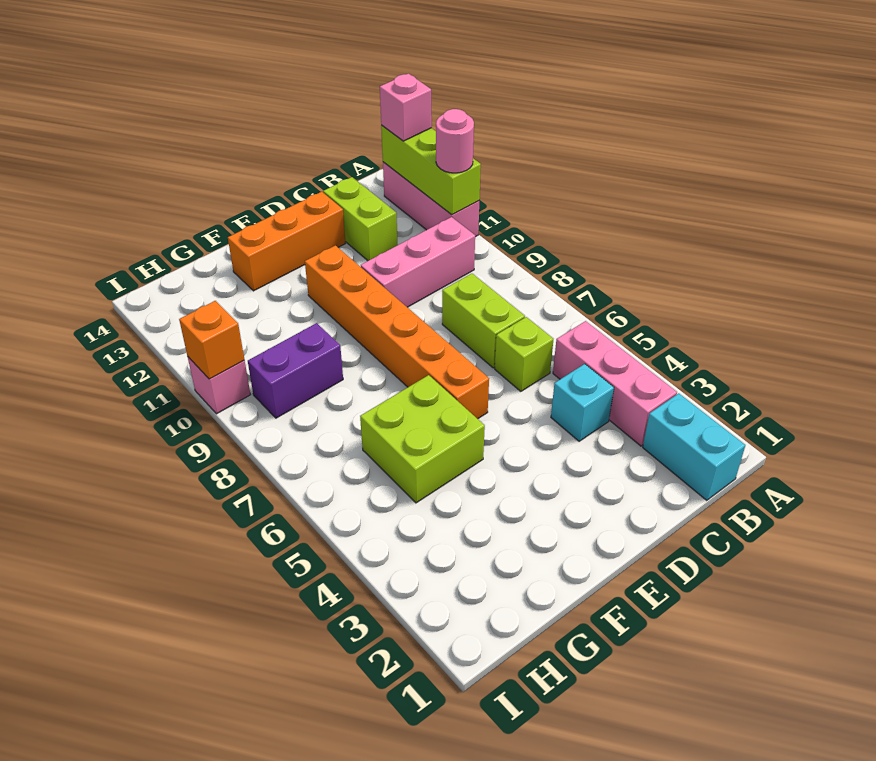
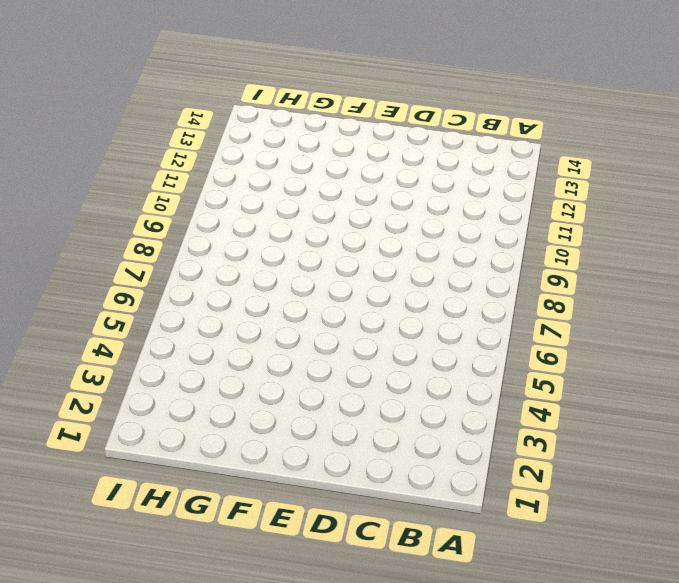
none -> pink brick A11:A13 level 1
none -> cyan brick B1:B2 level 1
none -> pink brick B3:B5 level 1

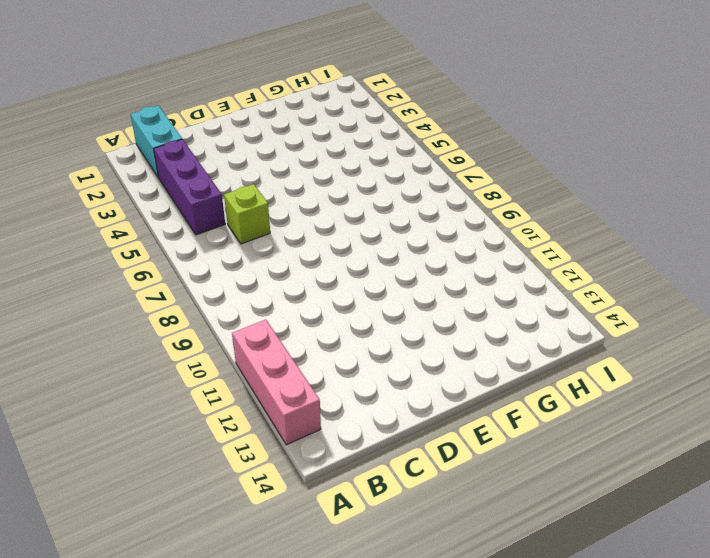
purple brick B3:B5 level 1 -> pink brick B3:B5 level 1
none -> pink brick B10:D10 level 1
none -> cyan brick C4 level 1
none -> lime brick C7:C8 level 1

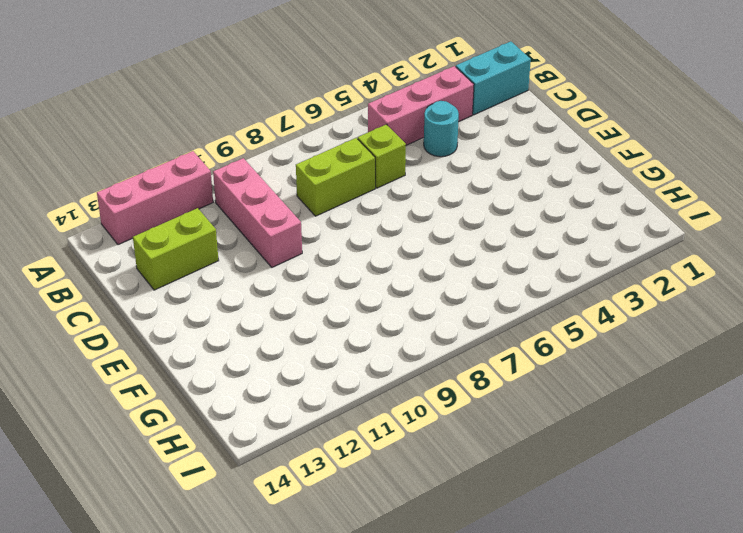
cyan round brick C4 level 1 -> cyan brick C4 level 1
none -> orange brick D13:F13 level 1
none -> orange brick E6:E11 level 1
none -> lime brick F5:G6 level 1

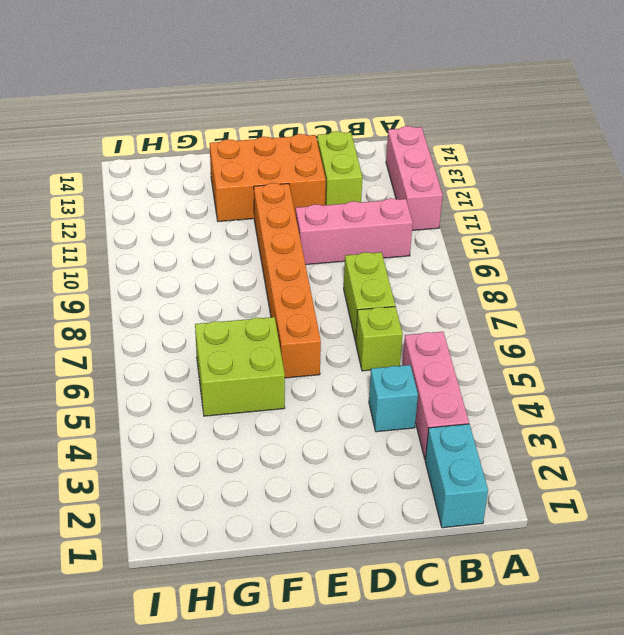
orange brick D12:F13 level 1 -> orange brick D13:F13 level 1
none -> purple brick G9:H9 level 1
none -> pink brick I10 level 1
none -> lime brick A11:A13 level 2

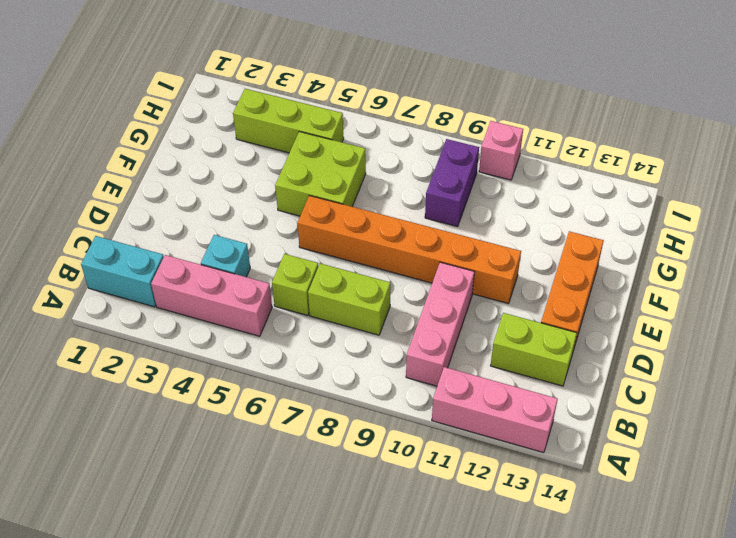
lime brick H3:H5 level 1 -> lime brick A11:A13 level 2
none -> orange brick I10 level 2
none -> pink round brick A11 level 3
none -> pink brick A13 level 3

